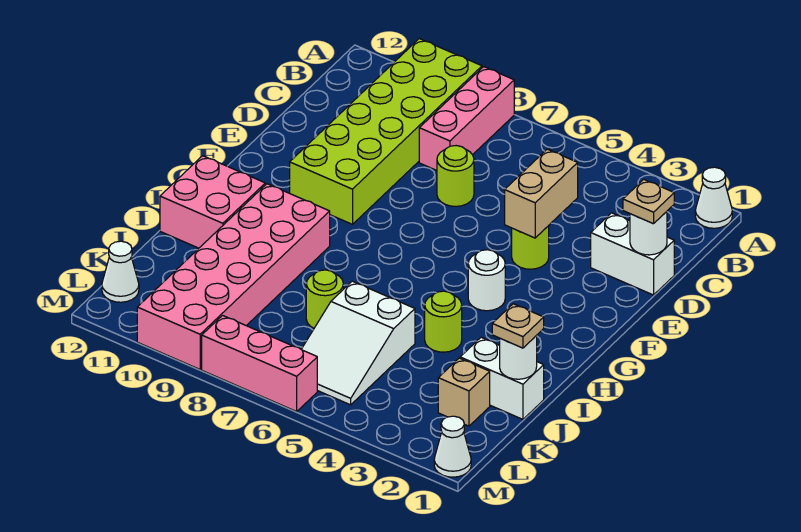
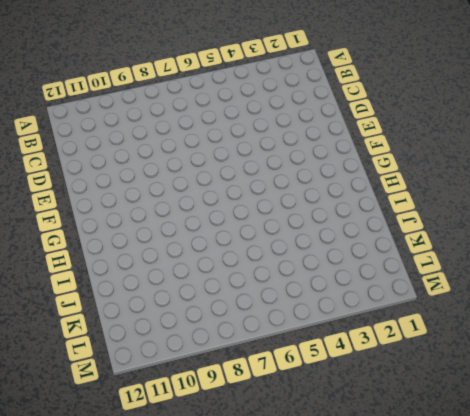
none -> white cone A1 level 1
none -> pink brick A8:C8 level 1
none -> lime brick A9:F10 level 1

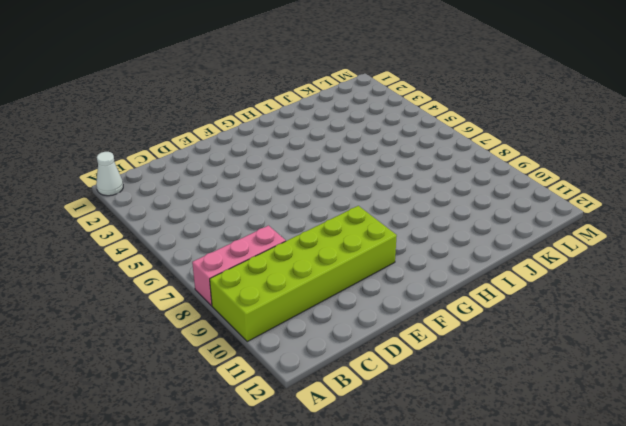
none -> white brick D1:D2 level 1
none -> lime round brick D7 level 1
none -> lime round brick E4 level 1

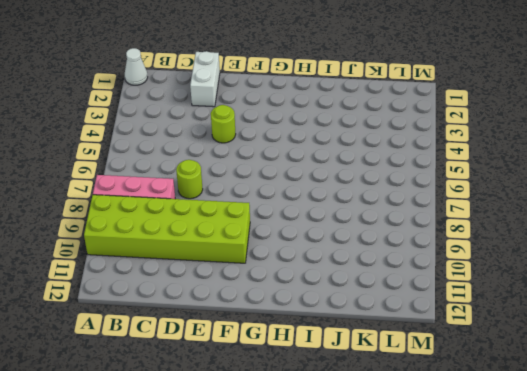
none -> white round brick G4 level 1
none -> pink brick H9:M10 level 1
none -> pink brick H11:I12 level 1

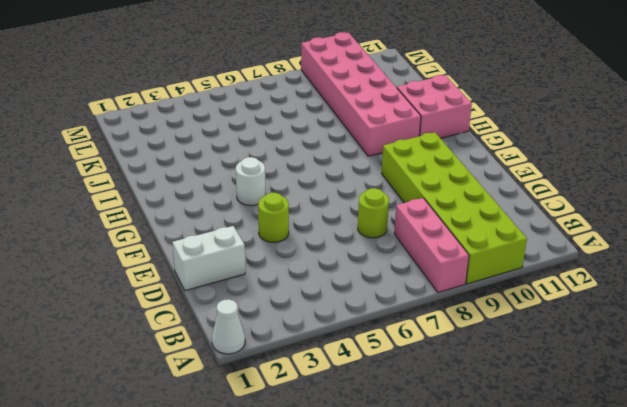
none -> lime round brick I4 level 1
none -> white brick J1:J2 level 1
none -> white slope J5:L6 level 1 top J

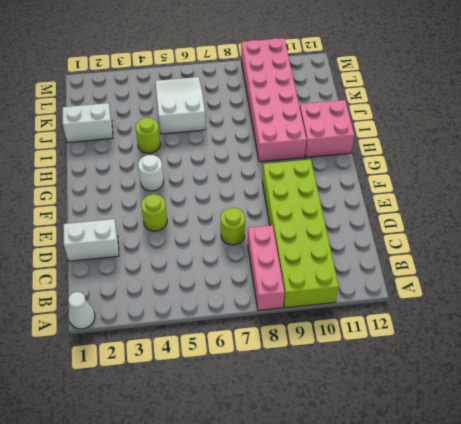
none -> lime round brick J7 level 1
none -> tan brick K2 level 1
none -> white cone L12 level 1

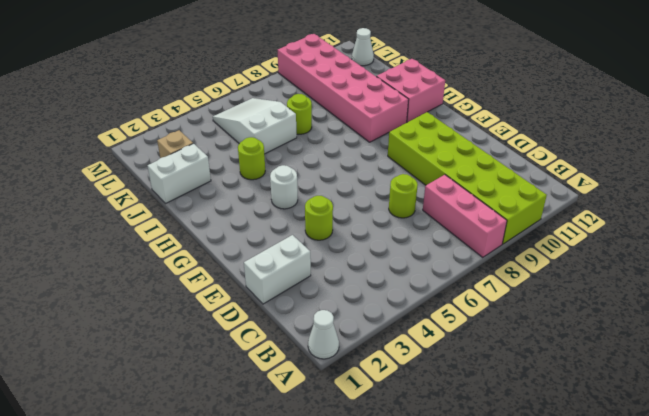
none -> white cone M1 level 1
none -> pink brick M6:M8 level 1
none -> white round brick D1 level 2

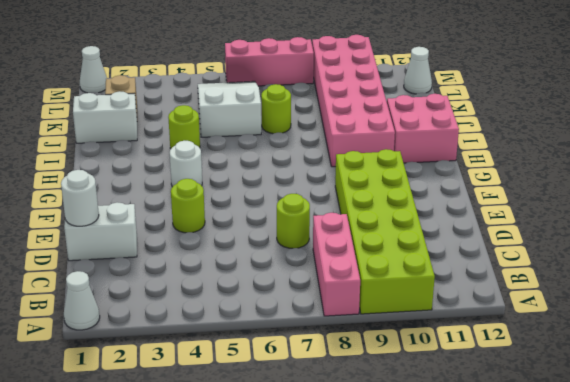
none -> tan brick D4:E4 level 2
none -> white round brick J1 level 2
none -> tan plate D1 level 3

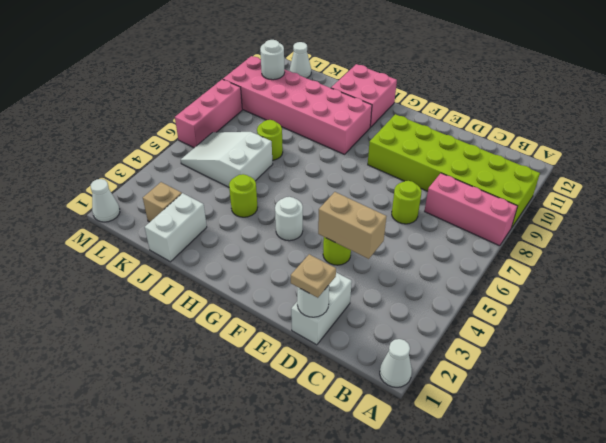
white round brick L10 level 2 -> white round brick J1 level 2
none -> tan plate J1 level 3

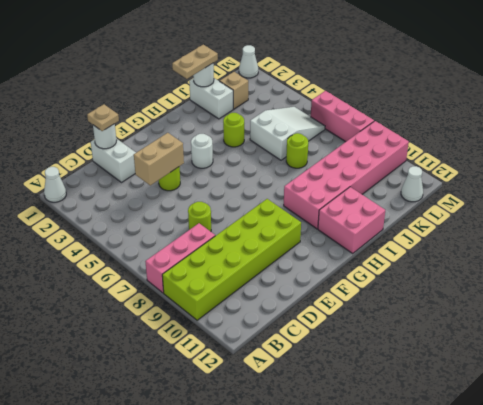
tan plate I1:J1 level 3 -> tan plate J1 level 3

